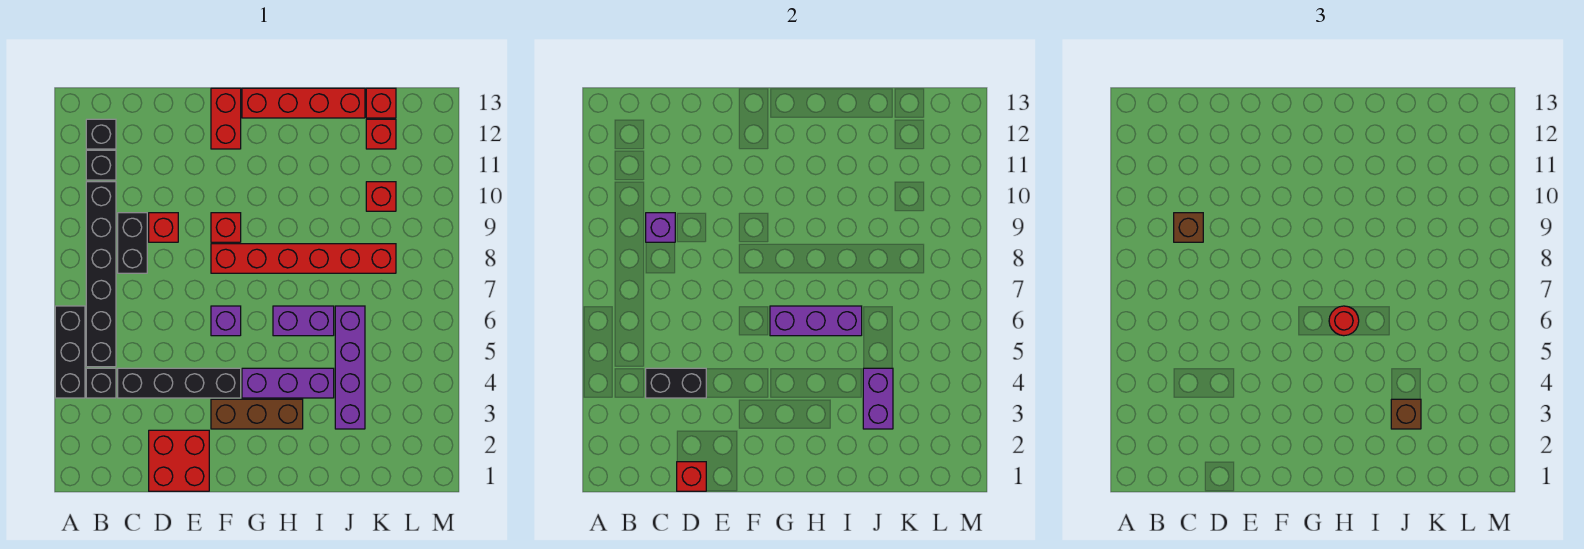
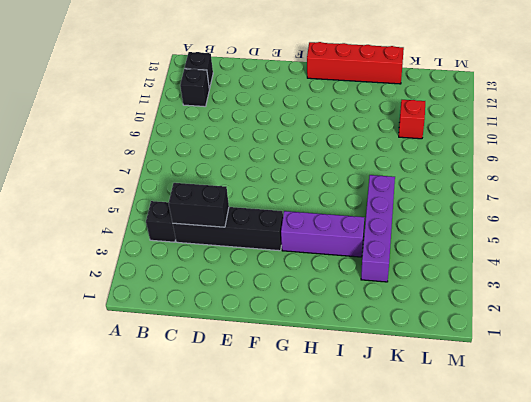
none -> black brick A4:A6 level 1
none -> black brick B5:B10 level 1
none -> black brick C8:C9 level 1

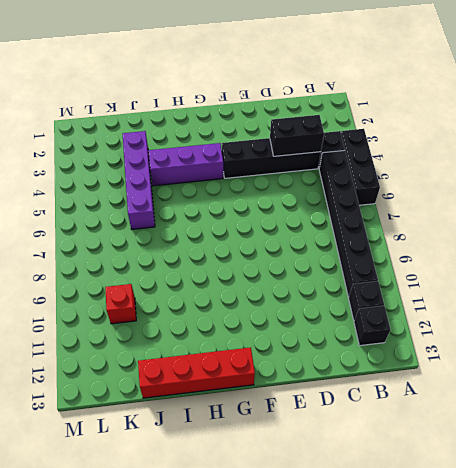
none -> black brick C8:C9 level 1
none -> red brick D1:E2 level 1
none -> red brick D9 level 1

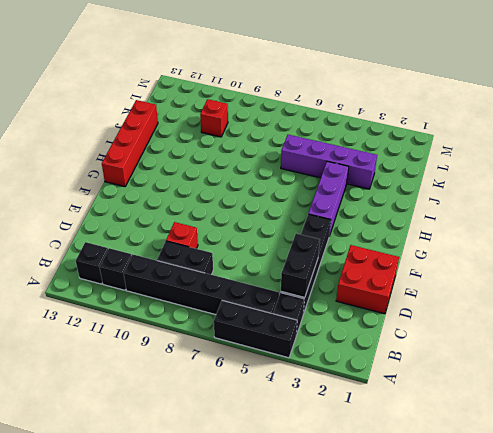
none -> brown brick F3:H3 level 1
none -> purple brick F6 level 1
none -> red brick F8:K8 level 1

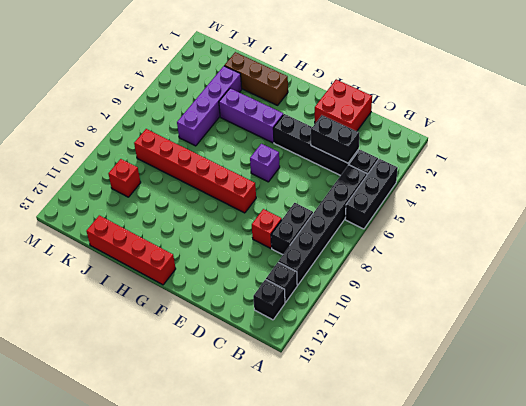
brown brick H2:J2 level 1 -> brown brick F3:H3 level 1
none -> red brick F9 level 1
none -> red brick F12:F13 level 1
none -> purple brick H6:I6 level 1

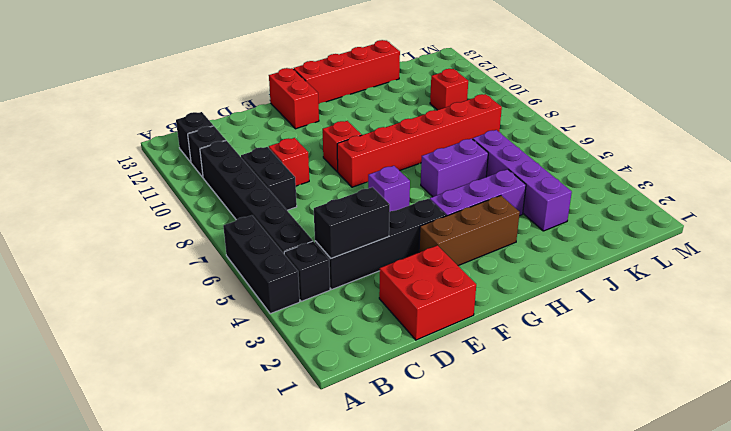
none -> red brick K12 level 1
none -> red brick K13 level 1
none -> purple brick C9 level 2

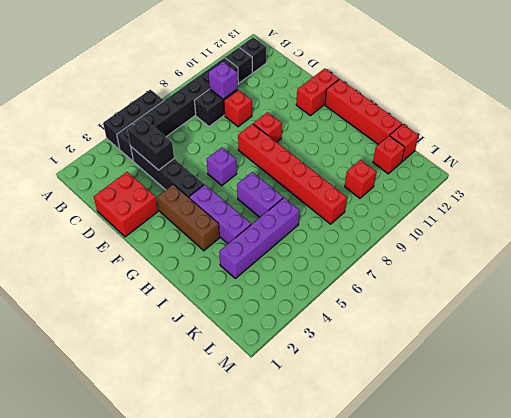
none -> red brick D1 level 2
none -> purple brick G6:I6 level 2
none -> purple brick J3:J4 level 2

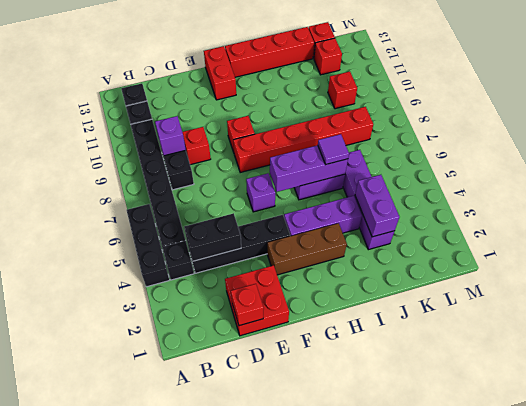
purple tile I6 level 3 -> none
none -> brown brick C9 level 3
none -> red round brick H6 level 3
none -> brown brick J3 level 3

